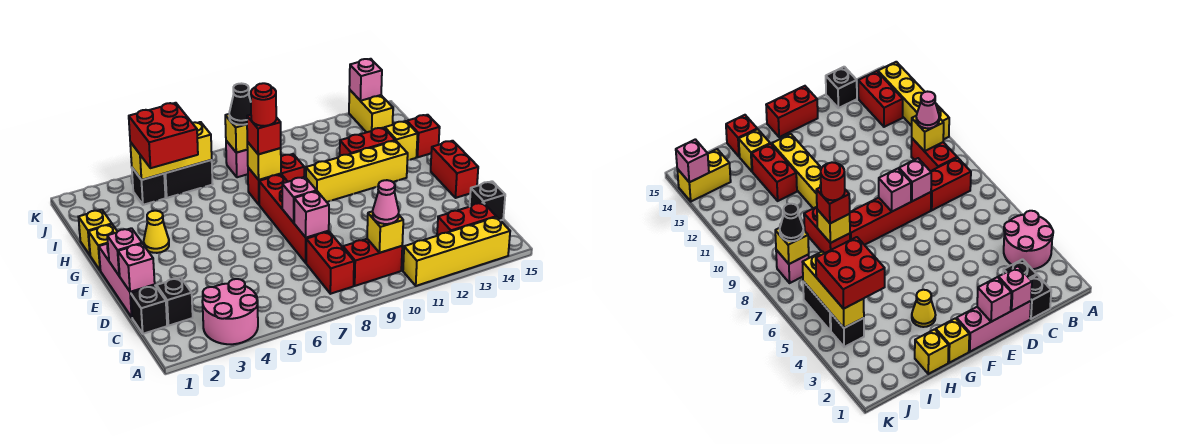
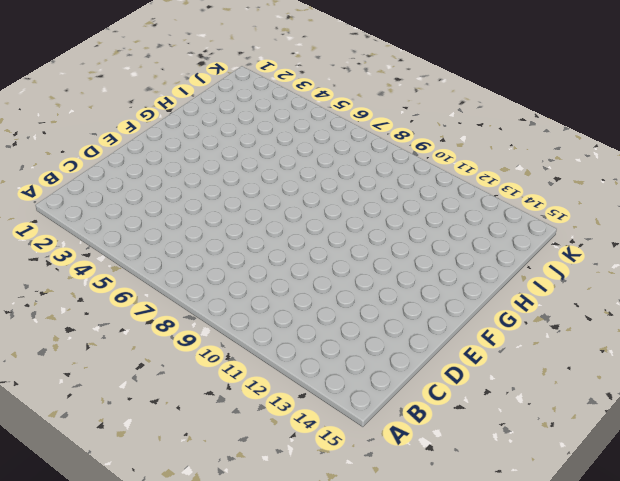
none -> pink round brick A3:B4 level 1
none -> yellow brick A11:A14 level 1
none -> red brick B8:C8 level 1
none -> red brick B9:B10 level 1

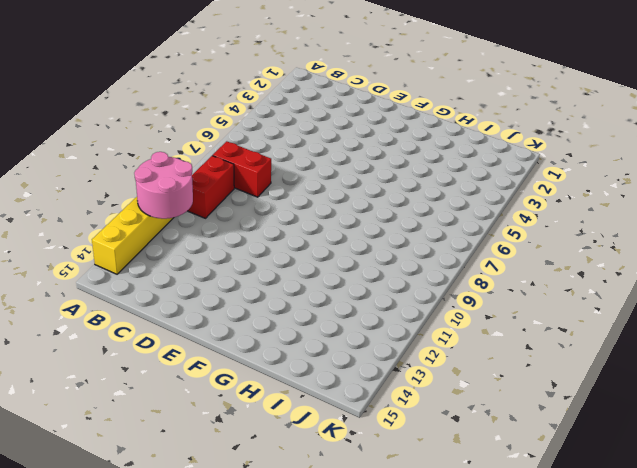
pink round brick A11:B12 level 2 -> pink round brick A3:B4 level 1
none -> red brick B13:B14 level 1
none -> black brick C1 level 1
none -> black brick C2 level 1
none -> black brick C15 level 1

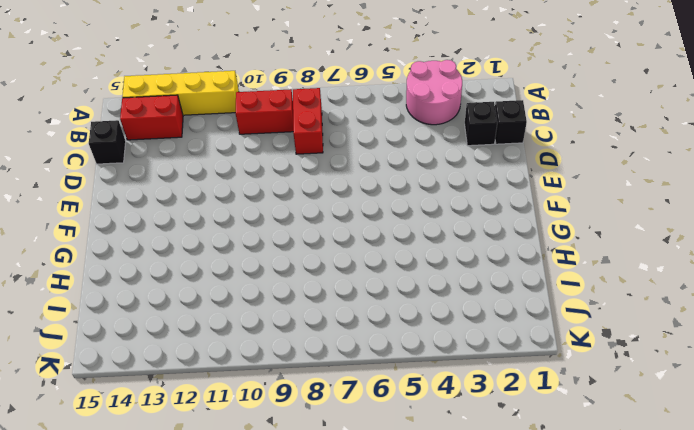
none -> pink brick D1:F1 level 1
none -> red brick D8:G8 level 1
none -> red brick E15:F15 level 1
none -> yellow brick G1 level 1

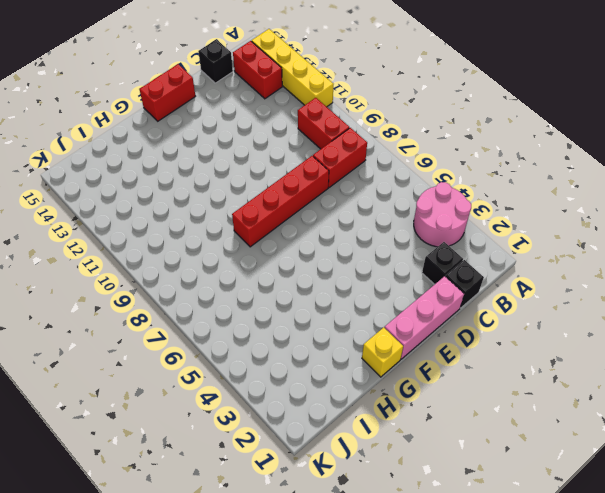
none -> yellow cone G3 level 1
none -> yellow brick G10:G13 level 1
none -> yellow brick H1 level 1
none -> red brick H8:H9 level 1

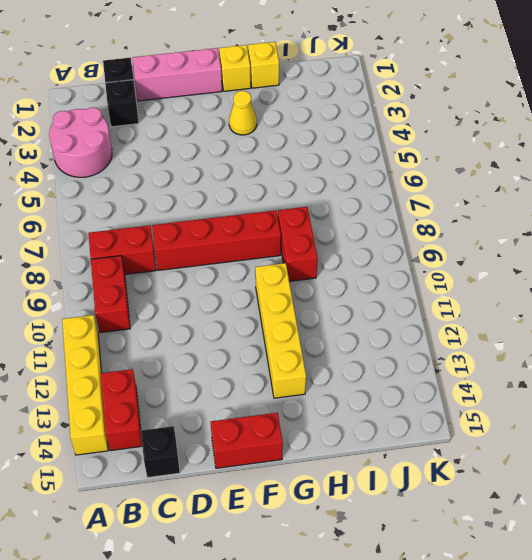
none -> red brick H12:H13 level 1
none -> yellow brick H14 level 1
none -> red brick H15 level 1
none -> black brick J4 level 1

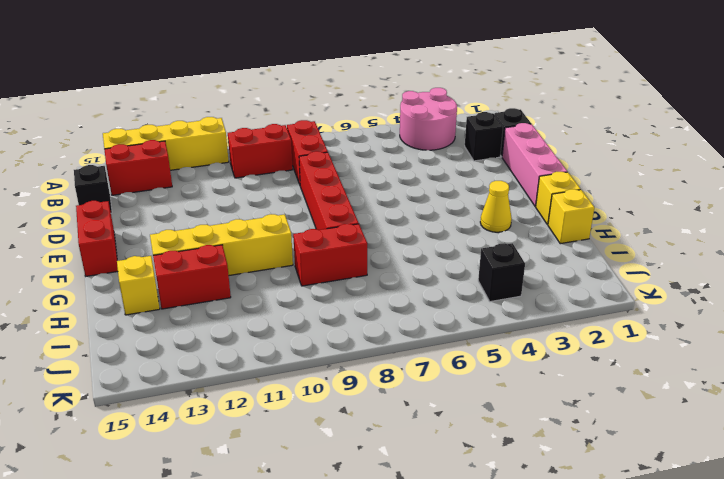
none -> red brick H15 level 1
none -> black brick J5:J6 level 1
none -> pink brick J8 level 1
none -> yellow brick J14:K14 level 1

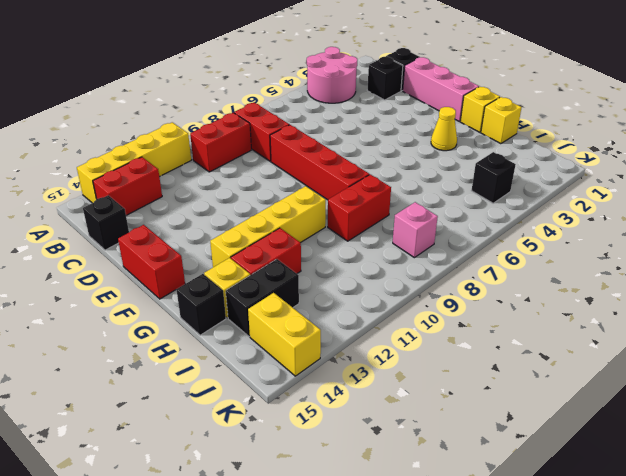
black brick H15 level 1 -> red brick H15 level 1
black brick I13:I14 level 1 -> black brick J5:J6 level 1
none -> yellow brick B10 level 2
none -> pink brick D1 level 2
none -> pink brick D8 level 2
none -> pink brick E1 level 2

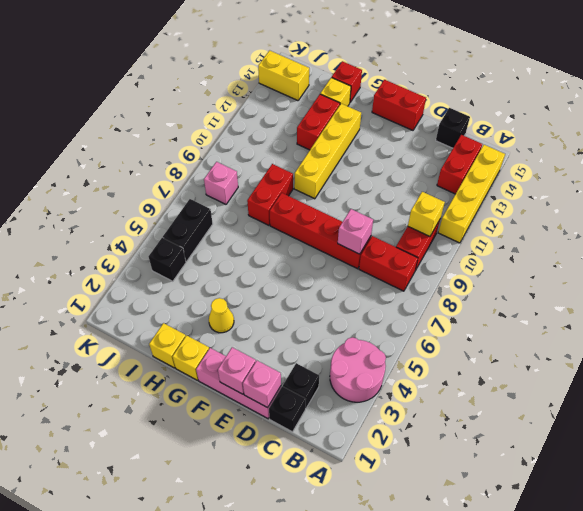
none -> pink brick E8 level 2
none -> yellow brick H8 level 2
none -> yellow brick J4:J6 level 2
none -> yellow brick J8 level 2

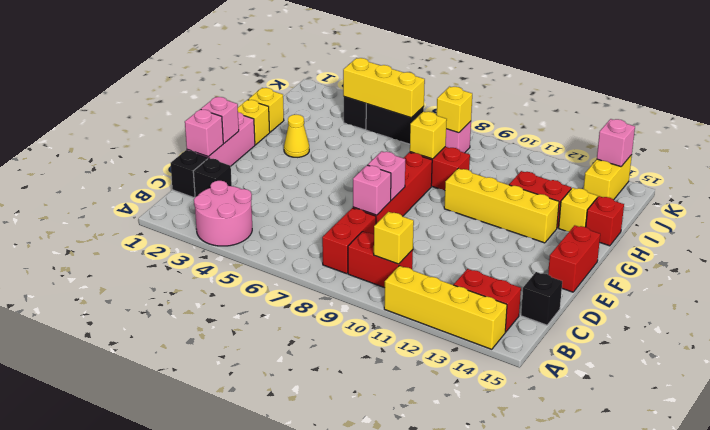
none -> pink cone B10 level 3
none -> red brick H8 level 3
none -> red brick I4:J5 level 3
none -> black cone J8 level 3

